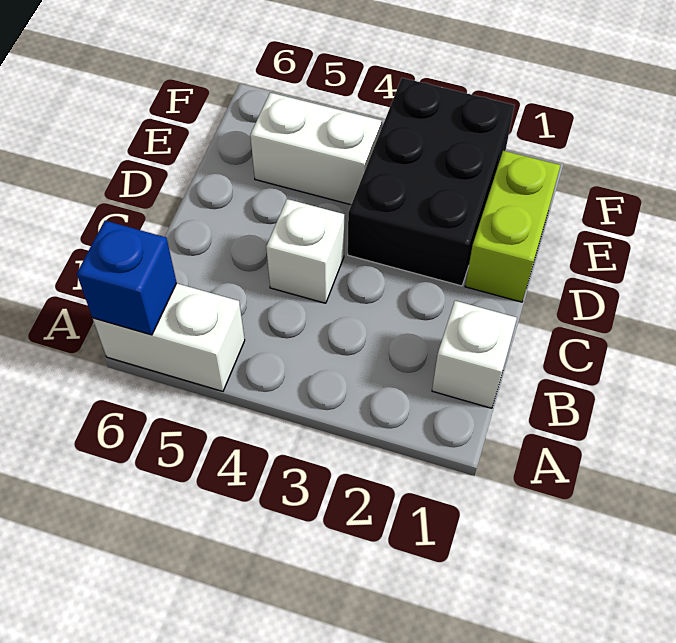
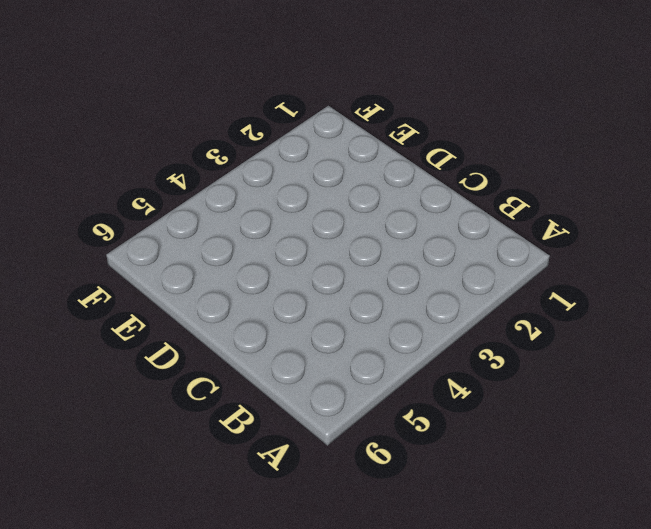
none -> white brick A5:A6 level 1
none -> white brick B1 level 1

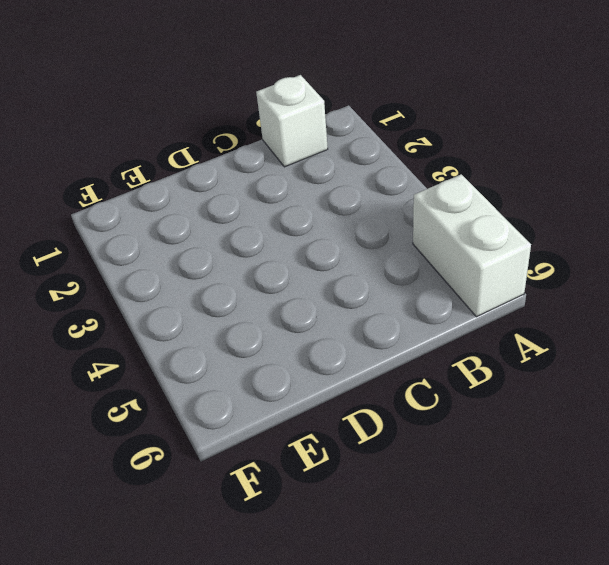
none -> white brick C4 level 1
none -> lime brick D1:E1 level 1

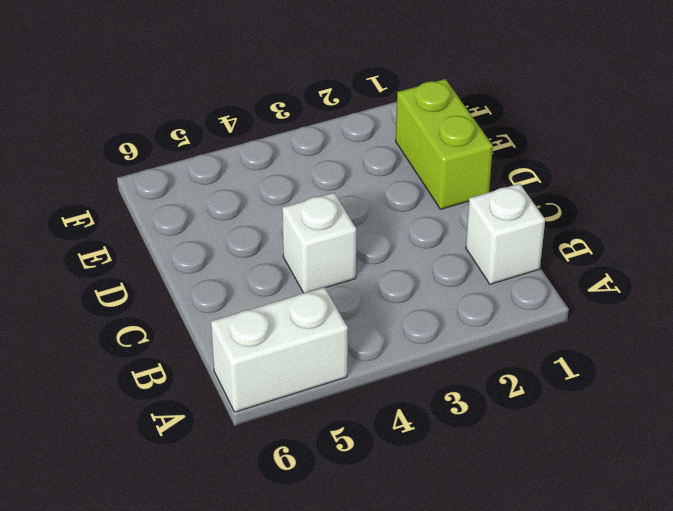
none -> black brick D2:F3 level 1
none -> white brick E4:E5 level 1

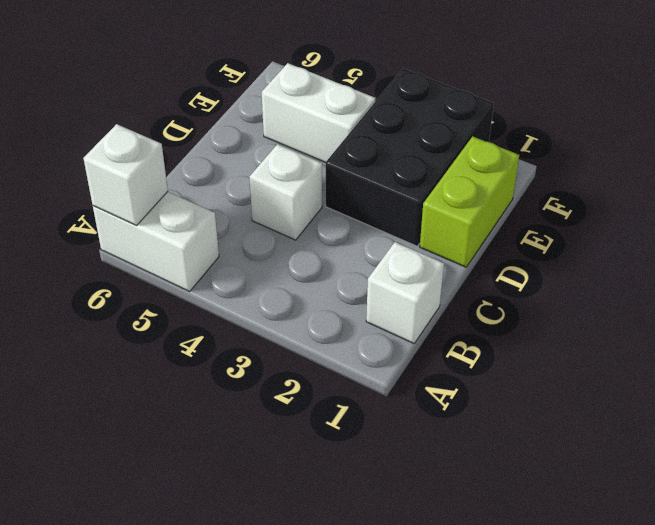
white brick A6 level 2 -> blue brick A6 level 2

